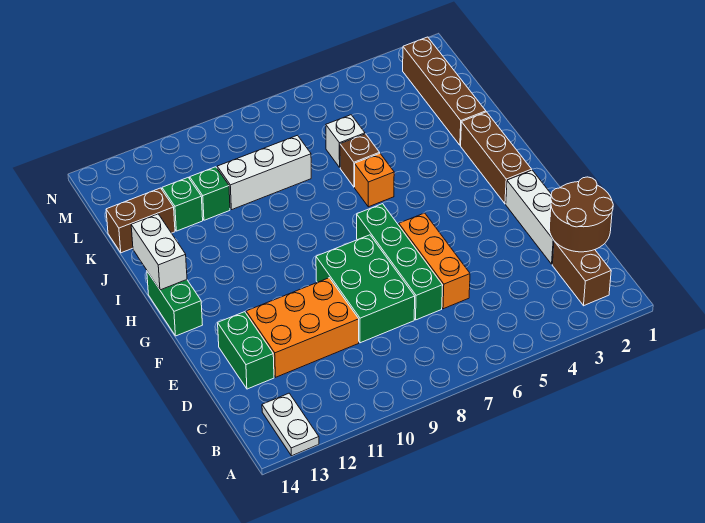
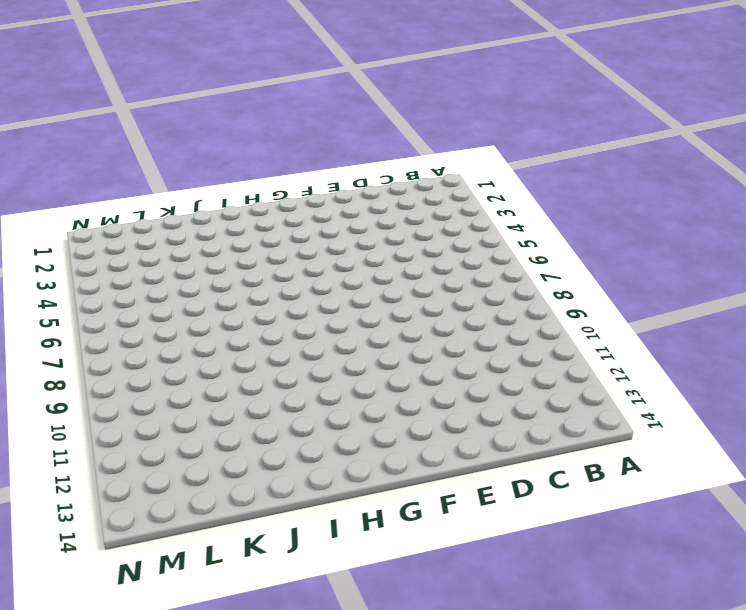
none -> white plate A13:B13 level 1
none -> brown brick B2:C2 level 1
none -> white brick D2:F2 level 1

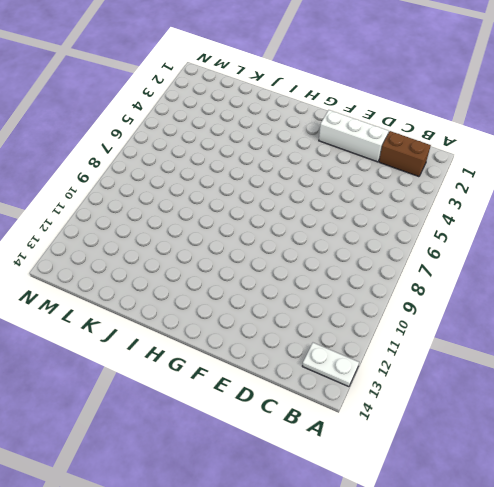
none -> orange brick D6:F6 level 1
none -> green brick D7:G7 level 1
none -> green brick D8:F9 level 1

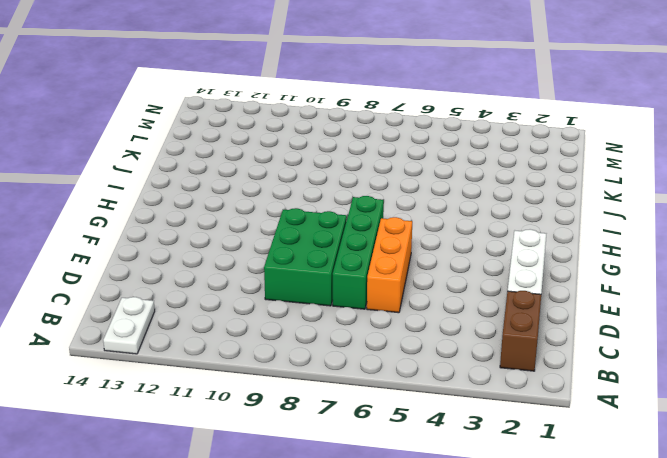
none -> orange brick D10:E12 level 1
none -> green brick D13:E13 level 1
none -> brown brick G2:I2 level 1

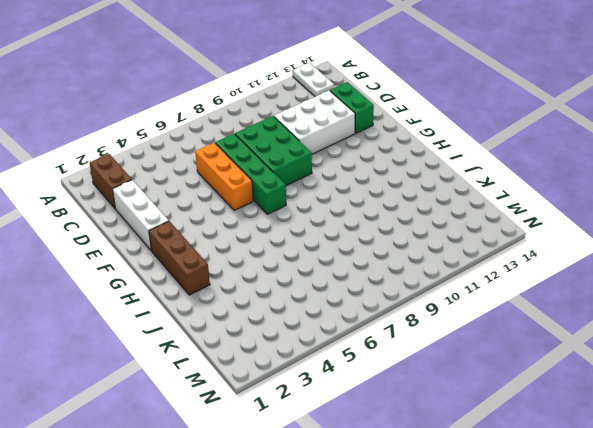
white brick D10:E12 level 1 -> orange brick D10:E12 level 1
none -> green brick G14:H14 level 1
none -> orange brick I6 level 1
none -> brown brick J2:M2 level 1

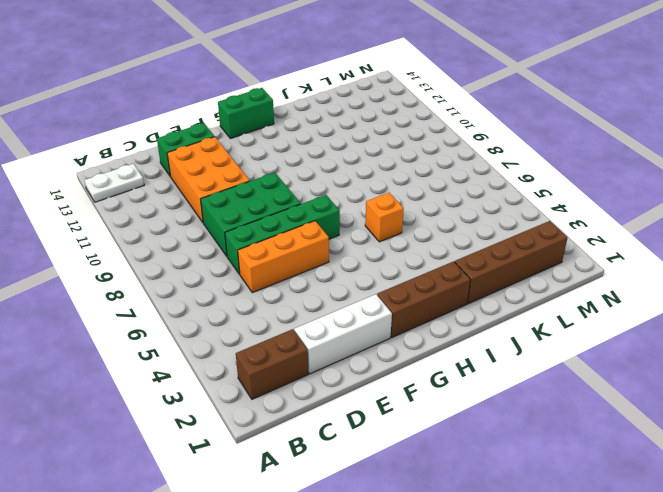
none -> brown brick J6 level 1
none -> white brick K6 level 1
none -> white brick K8:K10 level 1

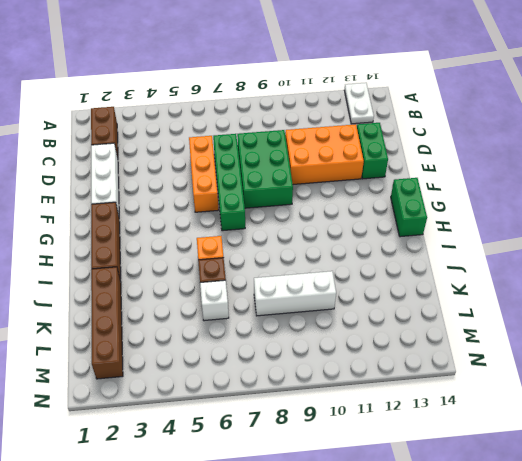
none -> green brick K11 level 1
none -> green brick K12 level 1
none -> brown brick K13:K14 level 1

